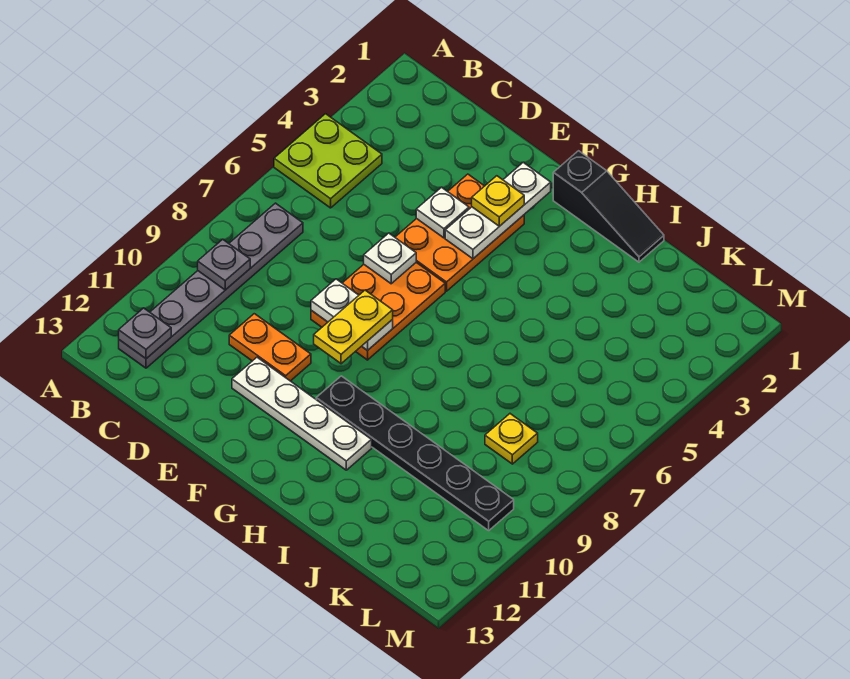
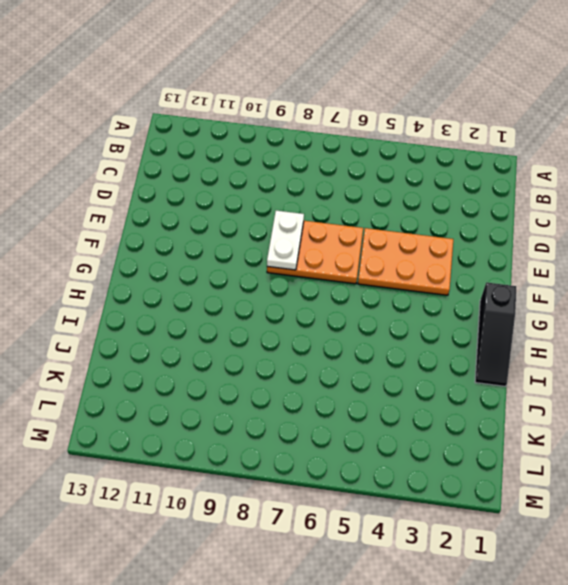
none -> lime plate A4:B5 level 1
none -> grey plate B7:B12 level 1
none -> orange plate D10:E10 level 1

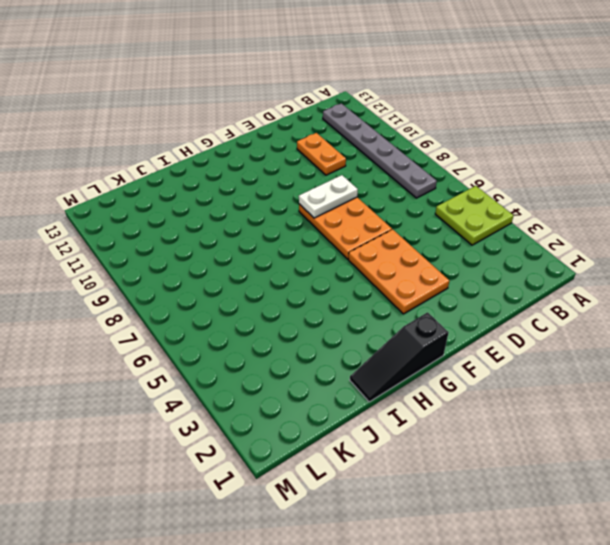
orange plate D10:D11 level 1 -> orange plate D10:E10 level 1
none -> white plate E11:H11 level 1
none -> black plate G10:L10 level 1
none -> yellow plate K8 level 1

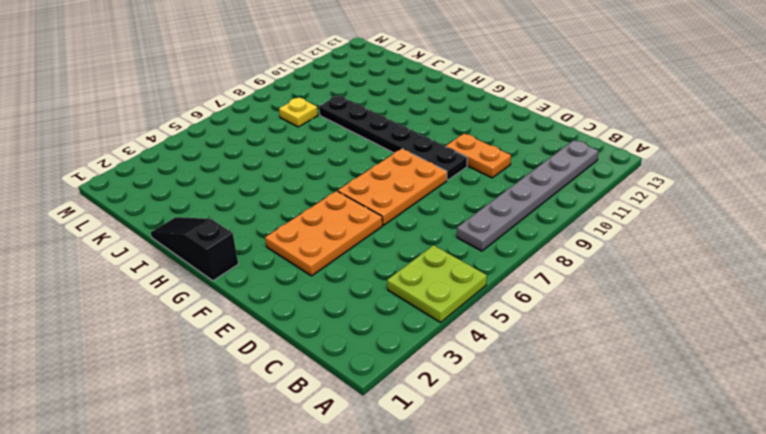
black plate E9:J9 level 1 -> black plate G10:L10 level 1
none -> white plate E11:H11 level 1
none -> grey plate B9 level 2
none -> grey plate B12 level 2

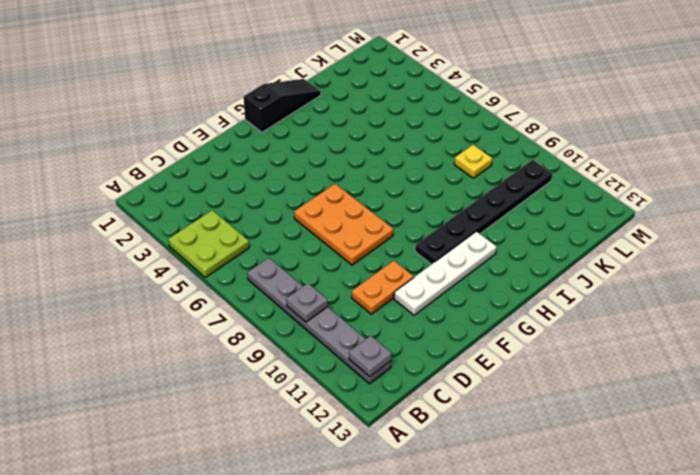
none -> orange plate E3:F5 level 1
none -> white plate E4 level 2
none -> white plate E6 level 2

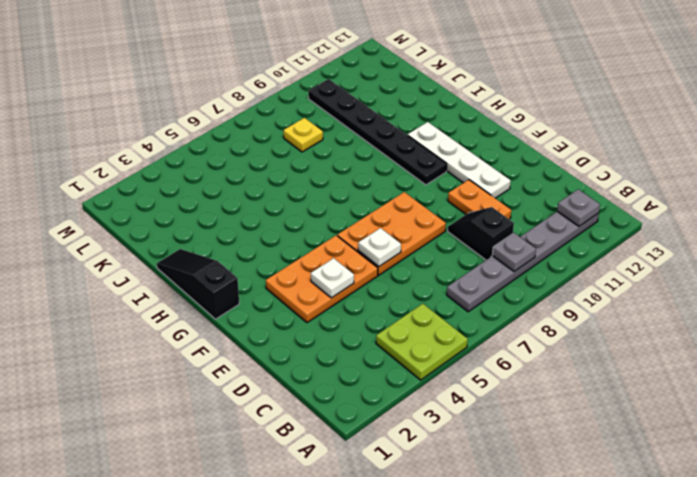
black slope C9:D9 level 1 top C -> none
none -> white plate E8:F8 level 2
none -> white plate F2:F4 level 2
none -> yellow plate F3 level 3

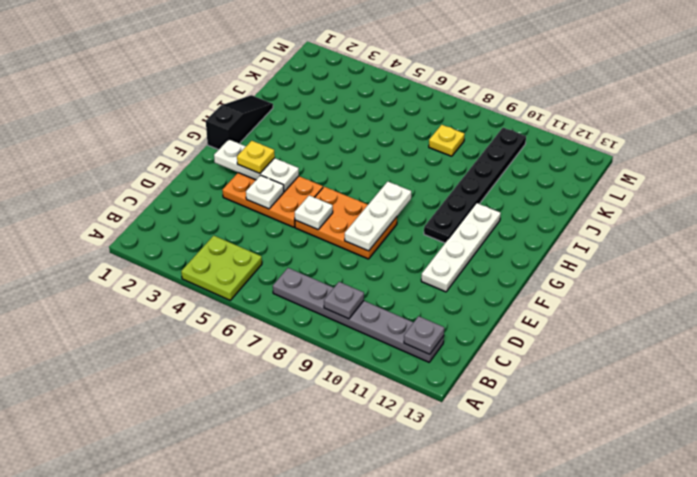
white plate E8:G8 level 2 -> white plate E8:F8 level 2
none -> orange plate D10:E10 level 1
none -> yellow plate F8:F9 level 3

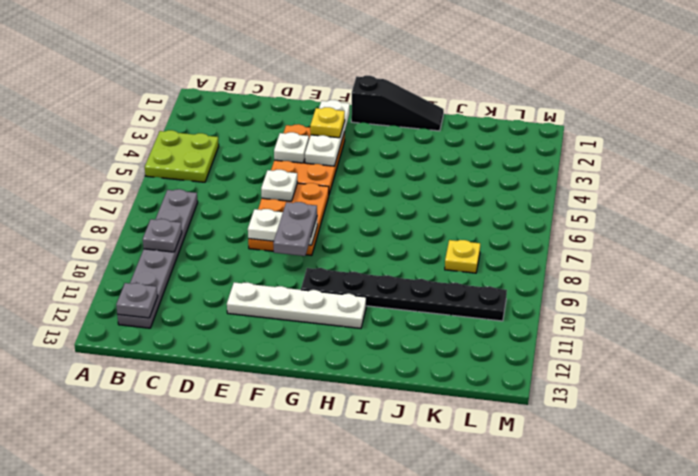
grey plate F8:F9 level 3 -> yellow plate F8:F9 level 3
none -> orange plate D10:E10 level 1

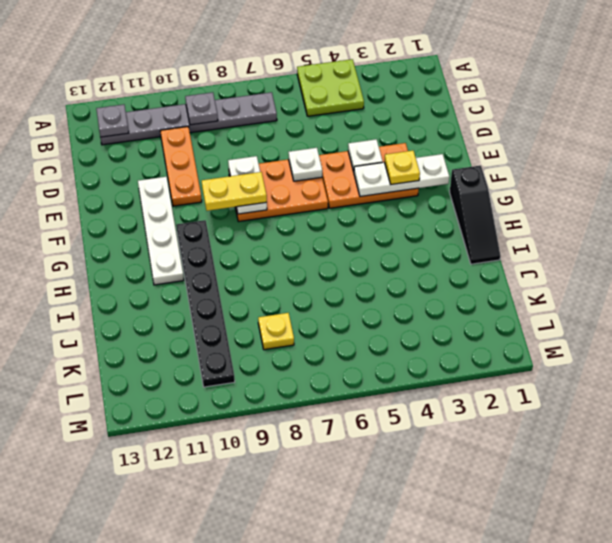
orange plate C10:E10 level 1 -> orange plate D10:E10 level 1

